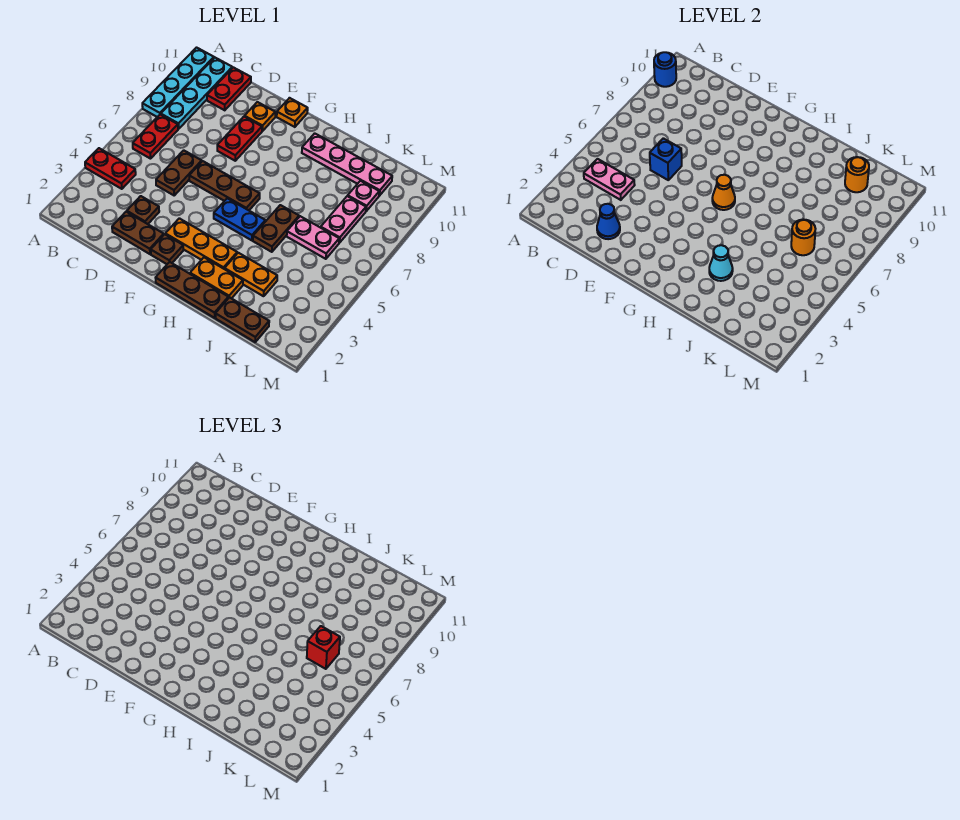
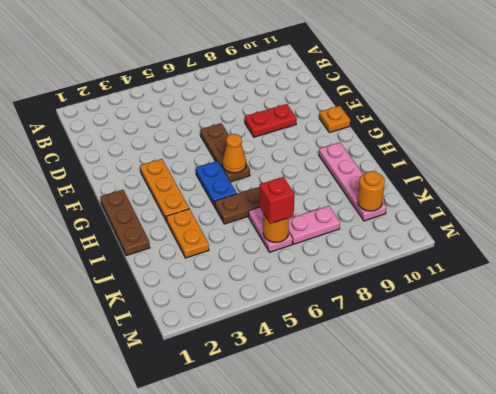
none -> red plate A4:B4 level 1
none -> cyan plate A8:A11 level 1
none -> red plate B6:B7 level 1
none -> cyan plate B8:B11 level 1

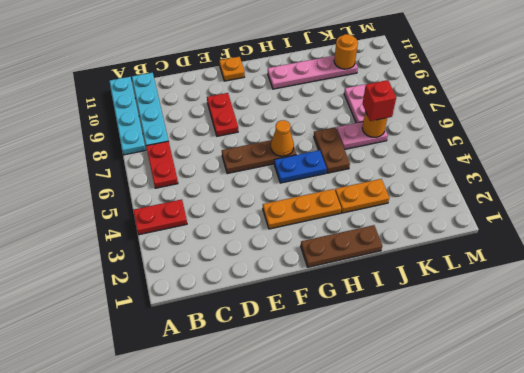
none -> red plate C10:C11 level 1
none -> brown plate D2:E2 level 1
none -> brown plate D3 level 1
none -> brown plate D5:D6 level 1

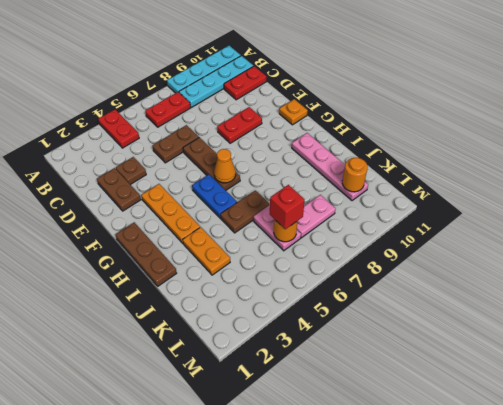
none -> orange plate E10 level 1
none -> brown plate F2 level 1
none -> orange plate H2:I2 level 1
none -> brown plate J1:K1 level 1

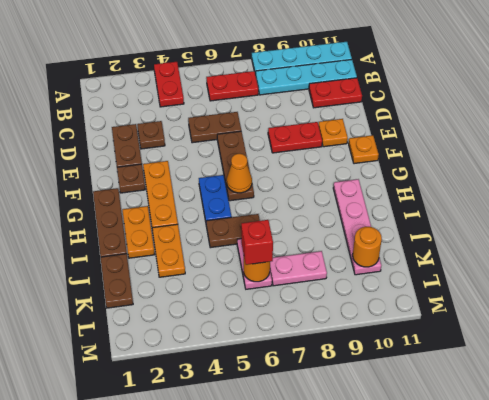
none -> pink plate K9 level 1
none -> blue round brick A10 level 2
none -> pink plate B4:C4 level 2
none -> blue cone D2 level 2

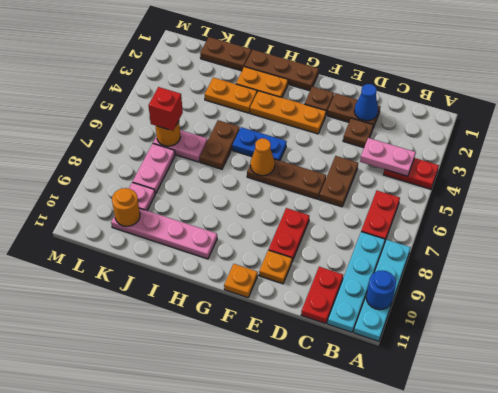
none -> blue brick D6 level 2
none -> cyan cone I3 level 2

